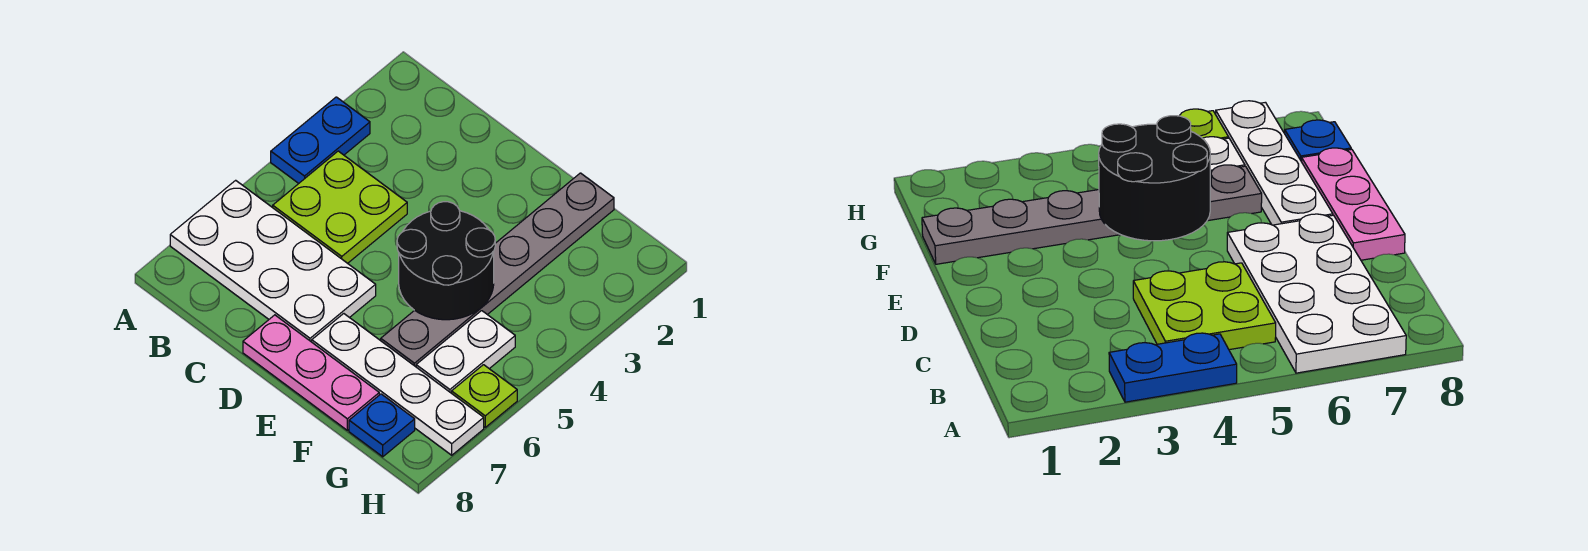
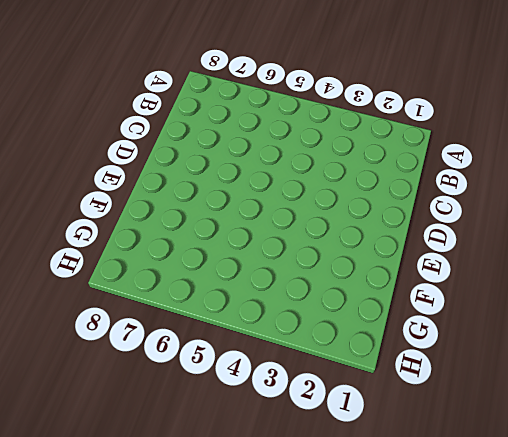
none -> blue plate A3:A4 level 1
none -> white plate A6:D7 level 1

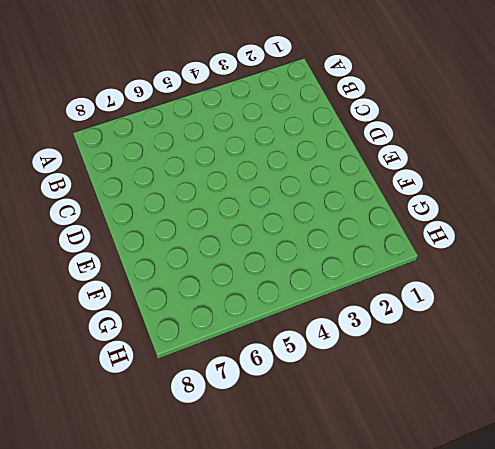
none -> blue plate A3:A4 level 1
none -> white plate A6:D7 level 1

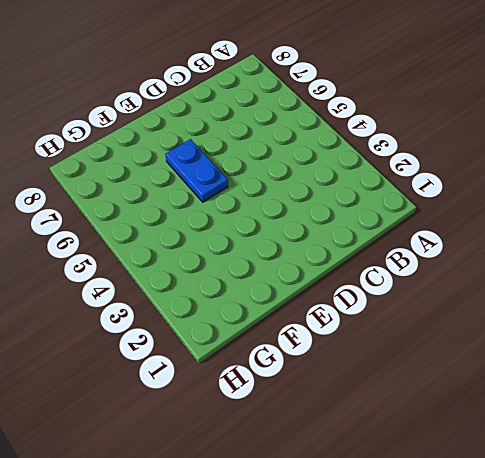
blue plate E5:E6 level 1 -> blue plate A3:A4 level 1
none -> white plate A6:D7 level 1
none -> lime plate B4:C5 level 1

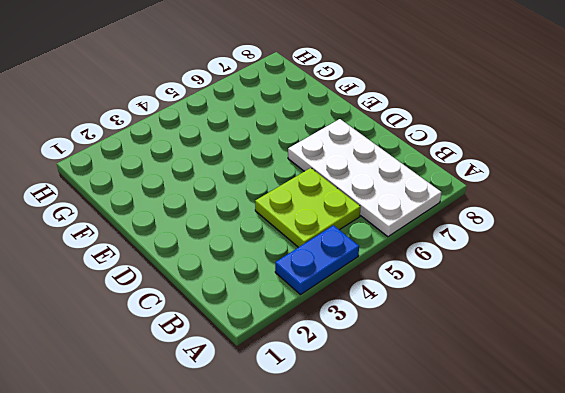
none -> pink plate D8:F8 level 1
none -> white plate E7:H7 level 1

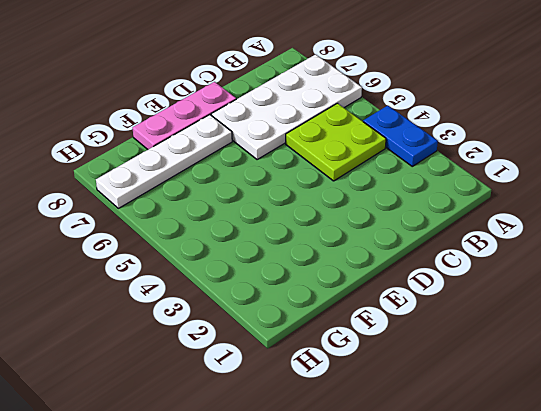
none -> grey plate F1:F6 level 1
none -> white plate G5:G6 level 1

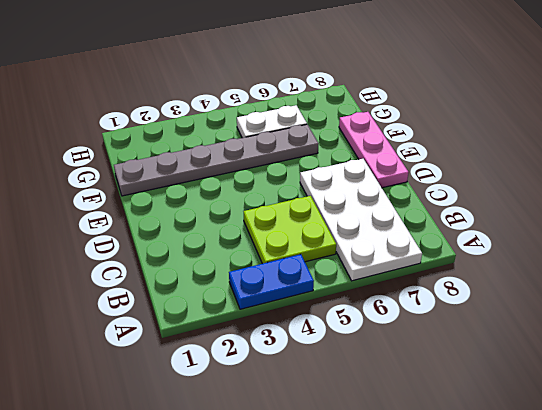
none -> white plate E7:H7 level 1
none -> blue plate G8 level 1

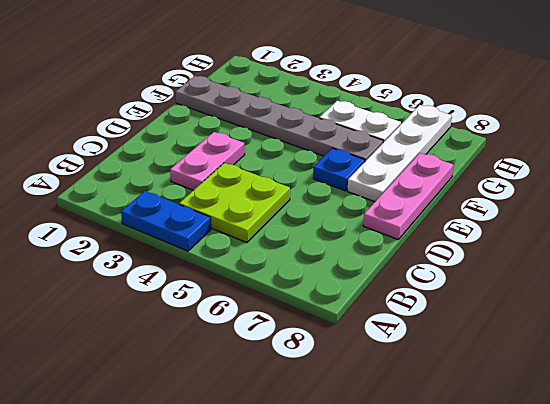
pink plate C3:D3 level 1 -> none
blue plate E6 level 1 -> blue plate G8 level 1
none -> white plate A6:D7 level 1
none -> lime plate H6 level 1

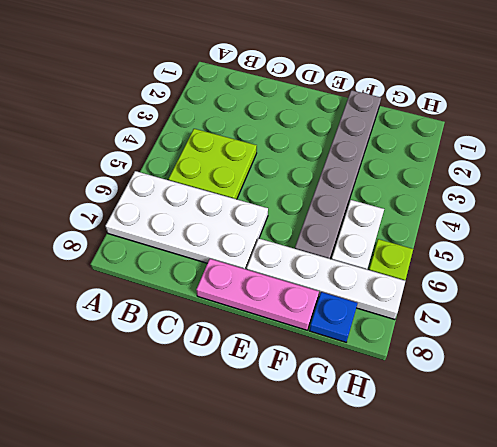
none -> blue plate A3:A4 level 1
none -> black round brick E4:F5 level 2

